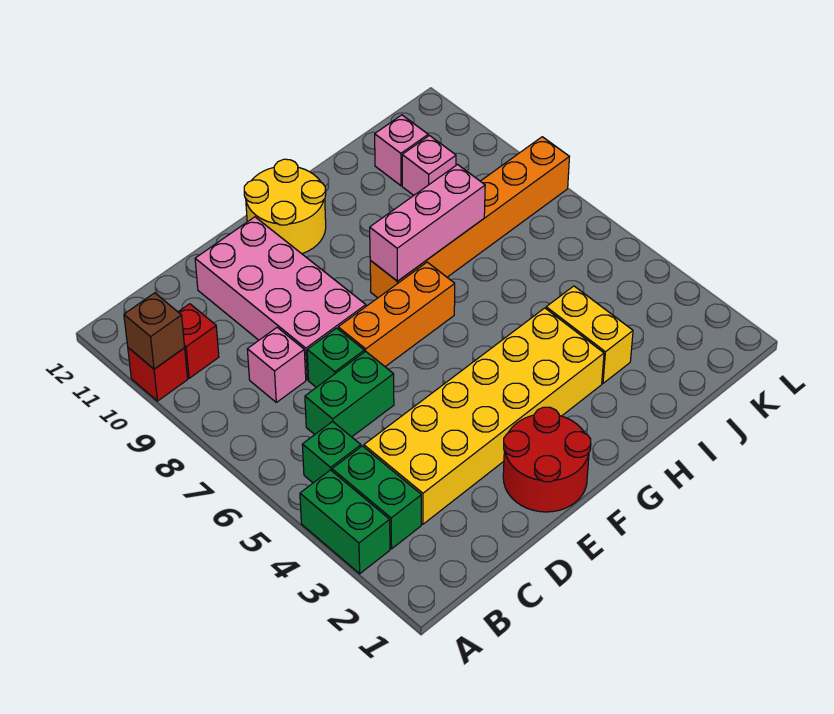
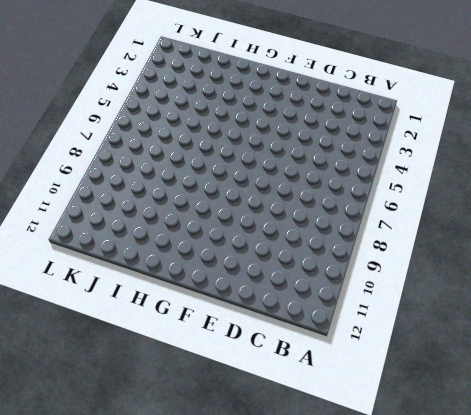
none -> green brick A3:A4 level 1
none -> red brick A10 level 1
none -> green brick B3:B4 level 1

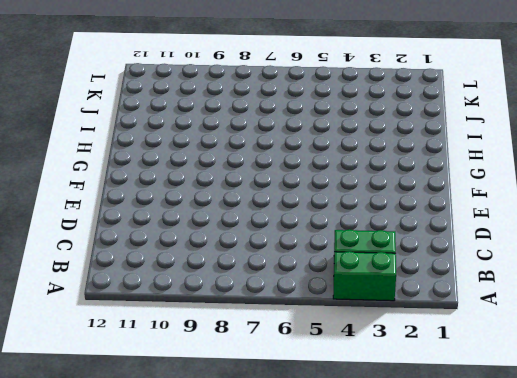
none -> red brick A10 level 1
none -> green brick B5 level 1
none -> red brick B10 level 1

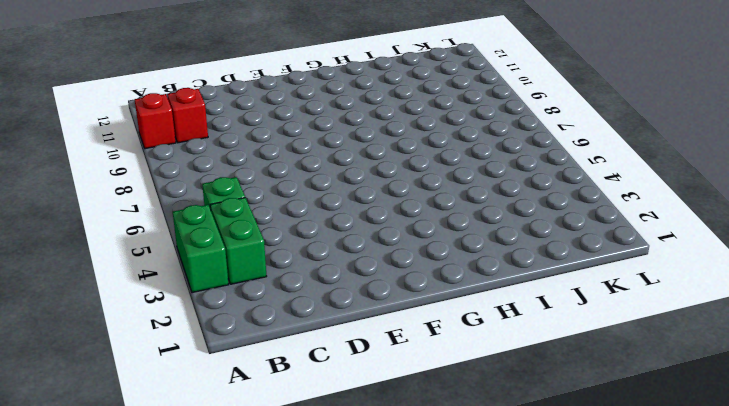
none -> yellow brick C3:H4 level 1
none -> green brick C6:D6 level 1
none -> pink brick C8 level 1

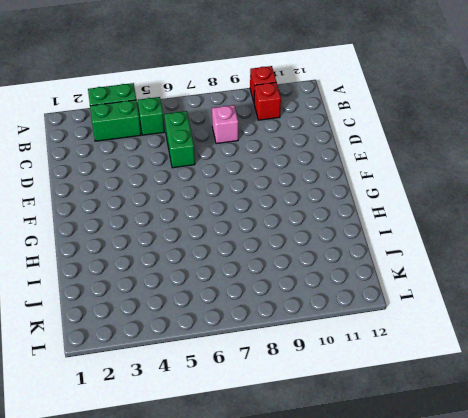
none -> yellow brick C3:H4 level 1
none -> green brick D7 level 1
none -> pink brick D8:E11 level 1

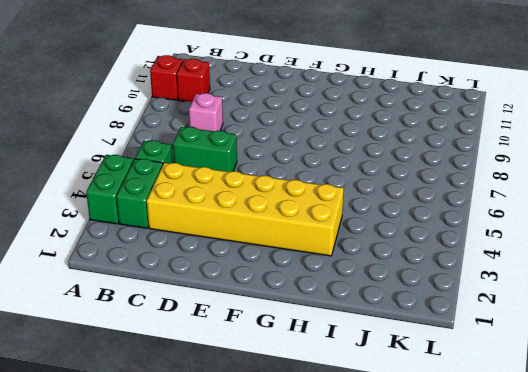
none -> green brick D7 level 1
none -> pink brick D8:E11 level 1
none -> red round brick E1:F2 level 1

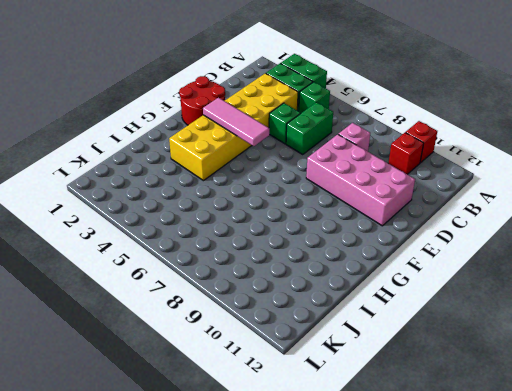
green brick D5 level 1 -> green brick D7 level 1
pink tile F3:F5 level 2 -> none
none -> orange brick E7:G7 level 1
none -> yellow round brick F11:G12 level 1
none -> orange brick G8:L8 level 1

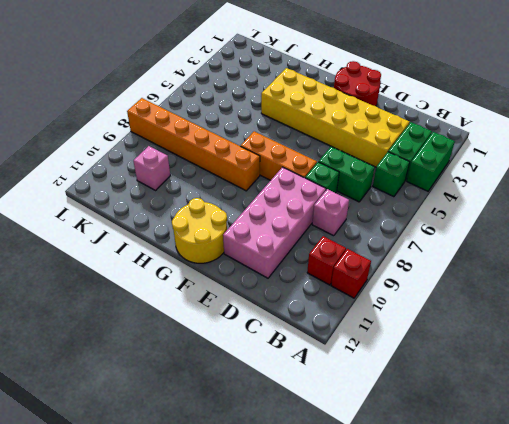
none -> yellow brick I3:I4 level 1
none -> pink brick J11 level 1
none -> brown brick A10 level 2

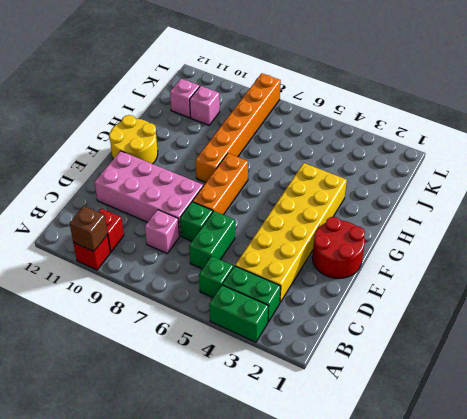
none -> yellow brick I3:I4 level 1
none -> pink brick G8:I8 level 2

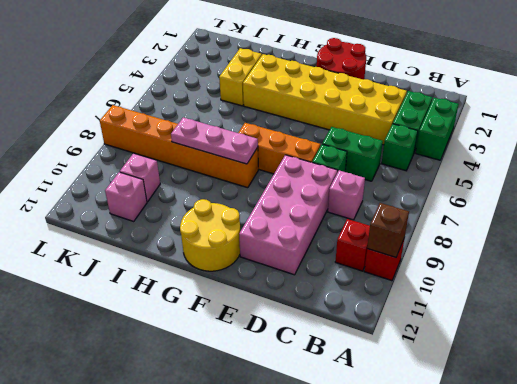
pink plate G8:I8 level 2 -> pink brick G8:I8 level 2

